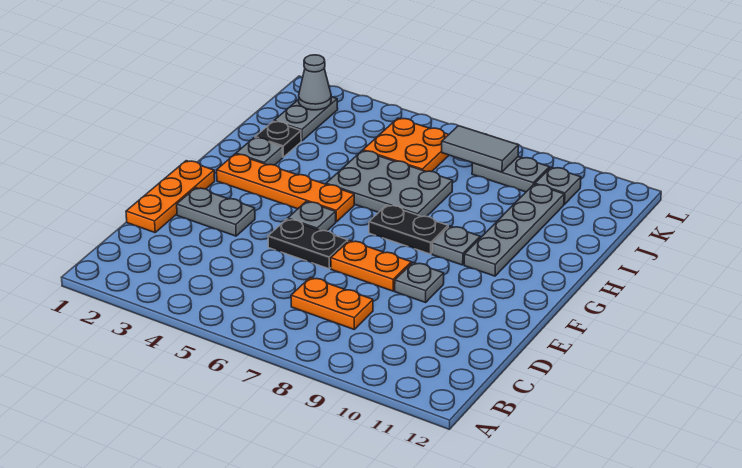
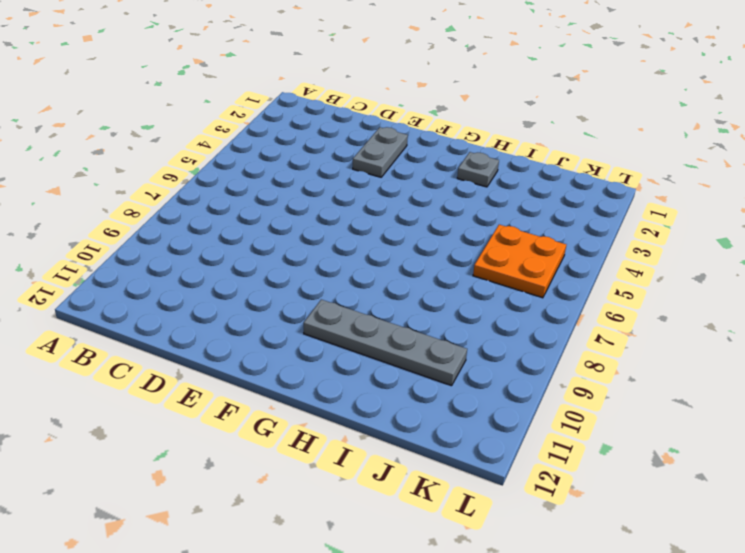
none -> orange plate C7:C8 level 1
none -> orange plate D1:F1 level 1
none -> black plate E5:E6 level 1

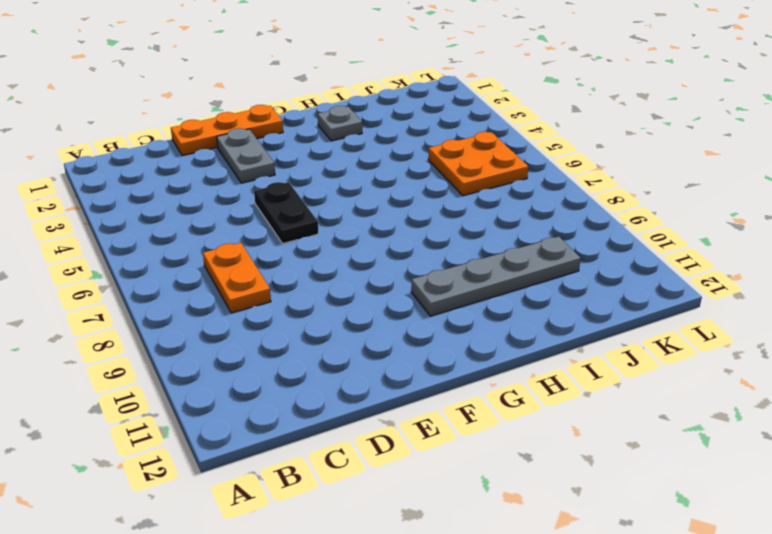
none -> orange plate E7:E8 level 1
none -> grey plate E9 level 1
none -> grey plate F5 level 1

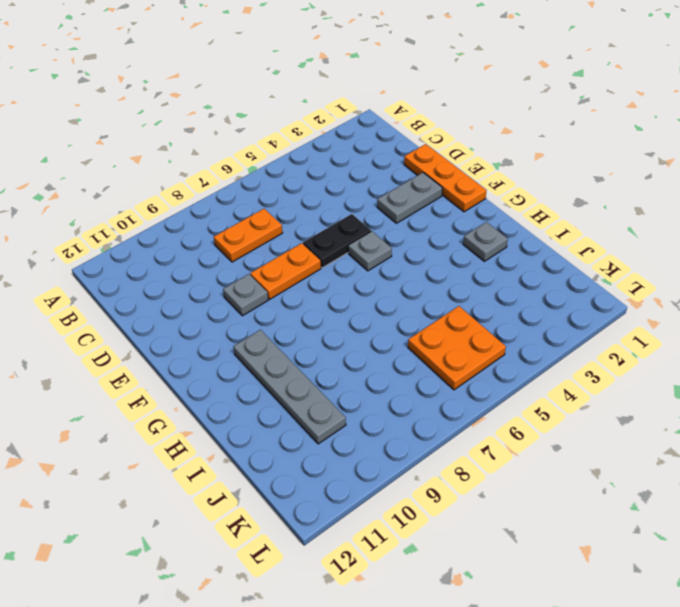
none -> orange plate G2:G5 level 1
none -> black plate G7:G8 level 1
none -> grey plate G9 level 1

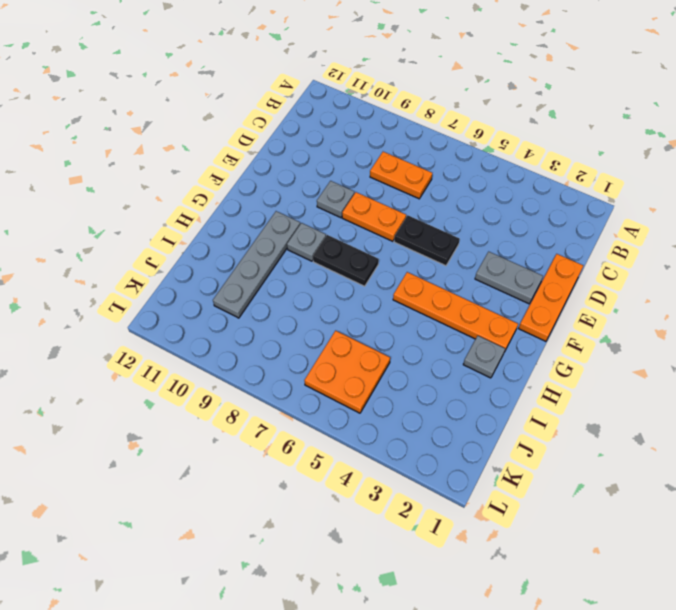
none -> grey plate F5 level 1
none -> grey plate H5:I7 level 1
none -> black plate I2 level 1

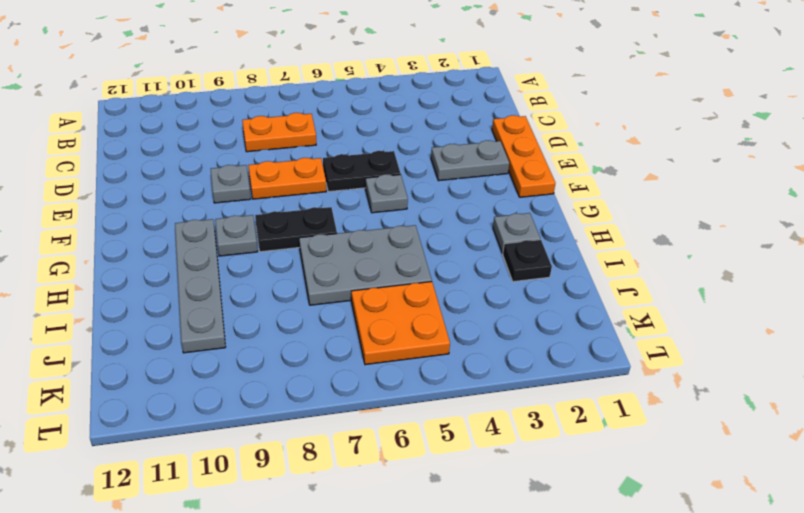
none -> orange plate G2:G5 level 1
none -> grey plate J2:K2 level 1
none -> grey plate K8:K9 level 1

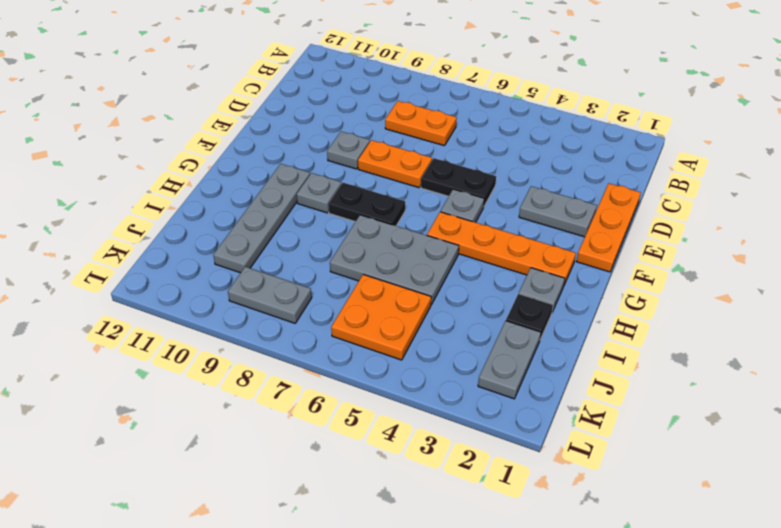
none -> grey plate K10 level 1
none -> grey cone K2 level 2
none -> grey tile K7:K8 level 2

